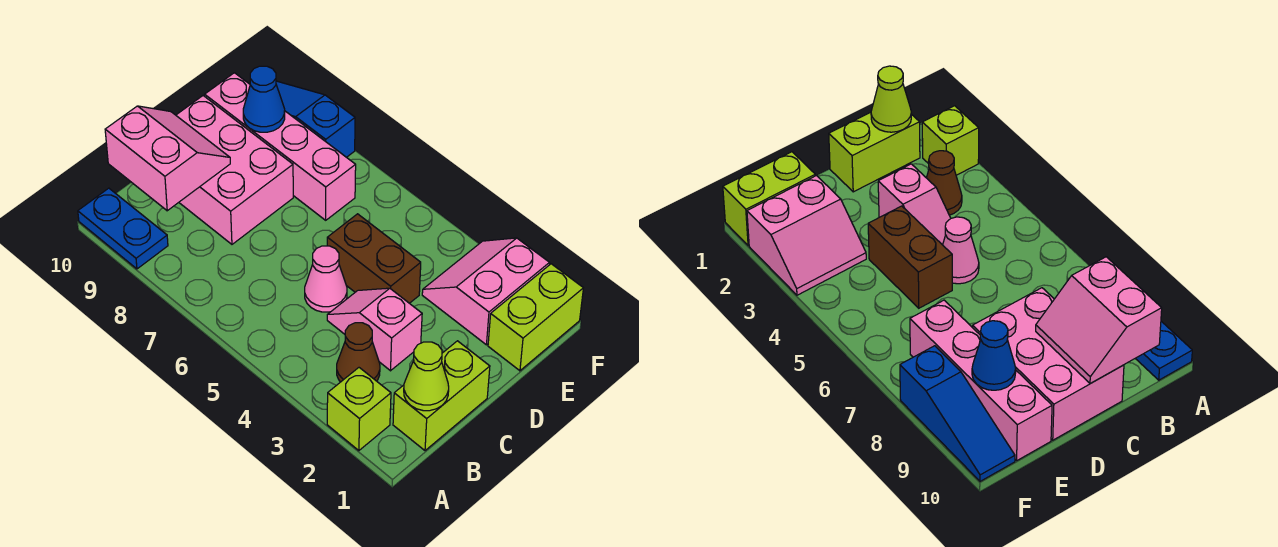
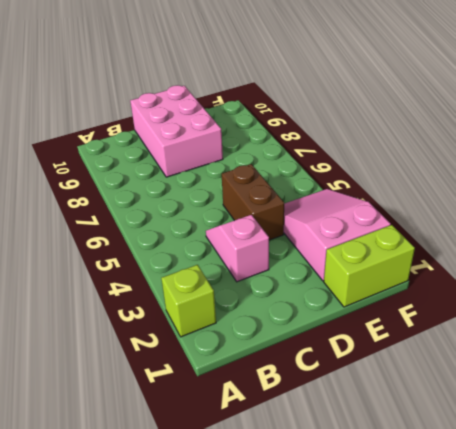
pink slope E2:F4 level 1 top 2 -> pink slope E2:F3 level 1 top 2
none -> blue plate A9:A10 level 1
none -> lime brick B1:C1 level 1
none -> brown cone B3 level 1

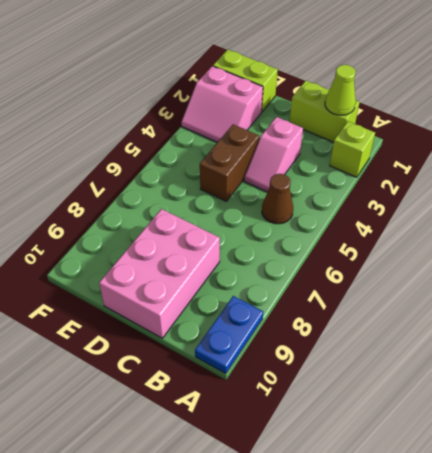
brown cone B5 level 1 -> brown cone B3 level 1
none -> pink cone C5 level 1
none -> pink brick E7:E10 level 1
none -> blue slope F8:F10 level 1 top 8

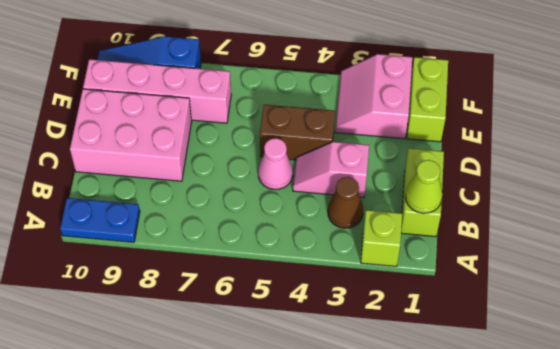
none -> pink slope B9:C10 level 2 top B
none -> blue cone E9 level 2

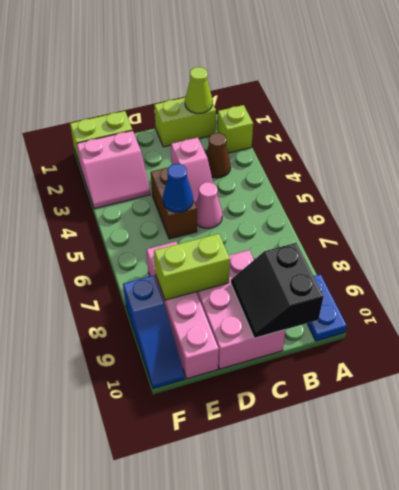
black slope B9:C10 level 2 top B -> pink slope B9:C10 level 2 top B
blue cone D5 level 2 -> blue cone E9 level 2
lime brick D8:E8 level 2 -> none

